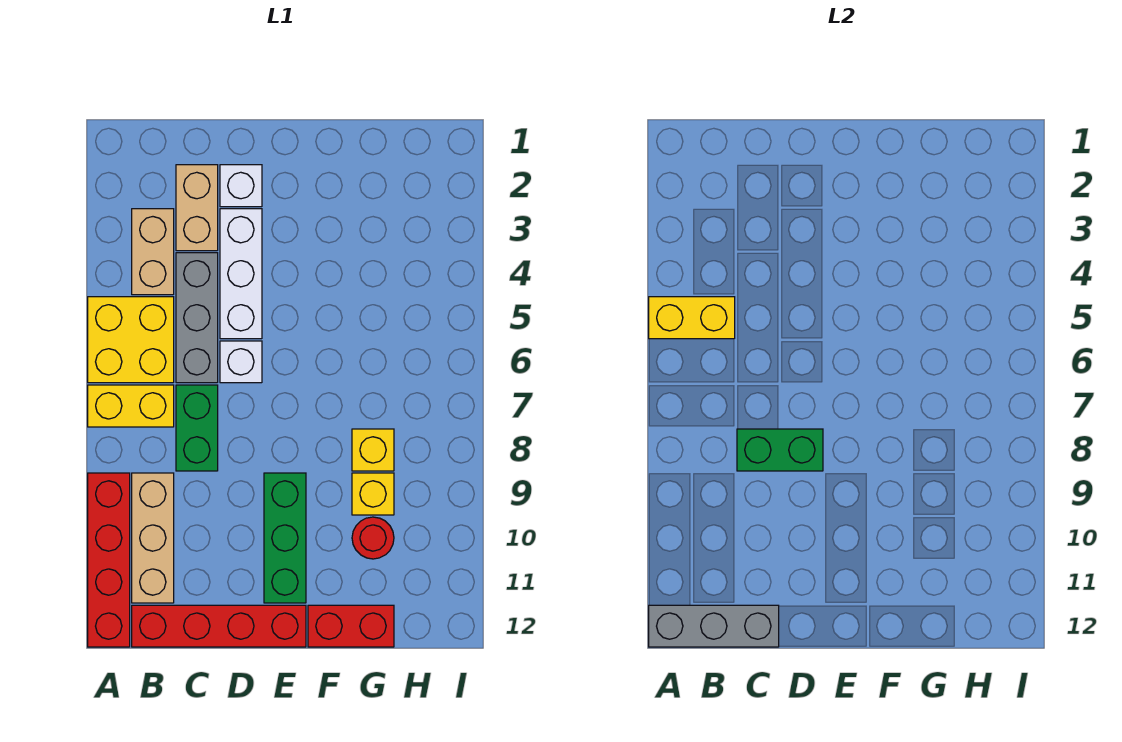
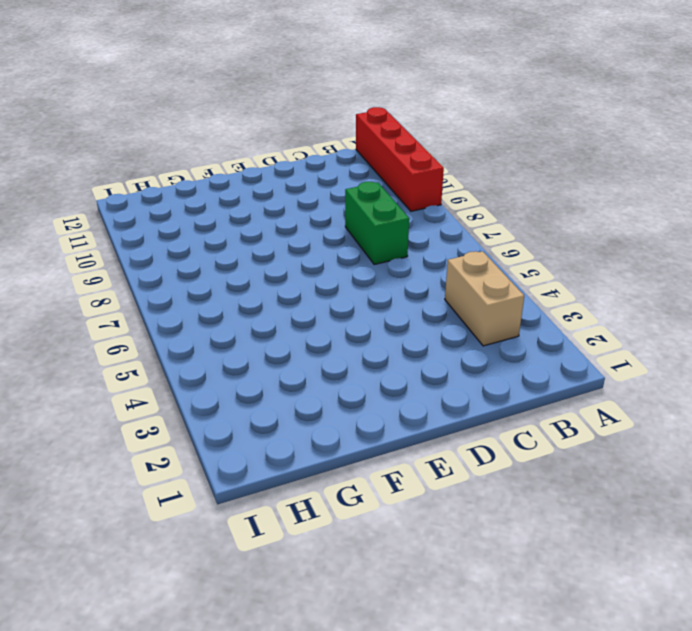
none -> yellow brick A5:B6 level 1
none -> yellow brick A7:B7 level 1
none -> tan brick B9:B11 level 1

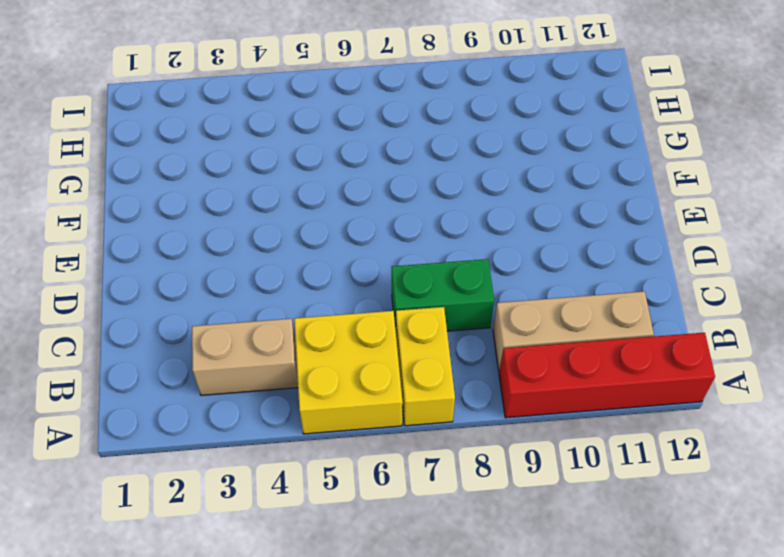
none -> red brick B12:E12 level 1
none -> tan brick C2:C3 level 1
none -> grey brick C4:C6 level 1

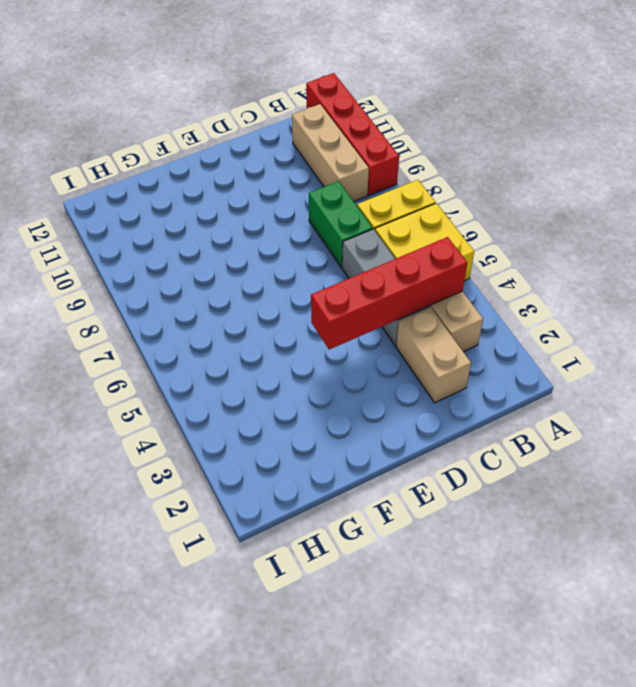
red brick B4:E4 level 2 -> red brick B12:E12 level 1
none -> white brick D2 level 1
none -> white brick D3:D5 level 1
none -> white brick D6 level 1

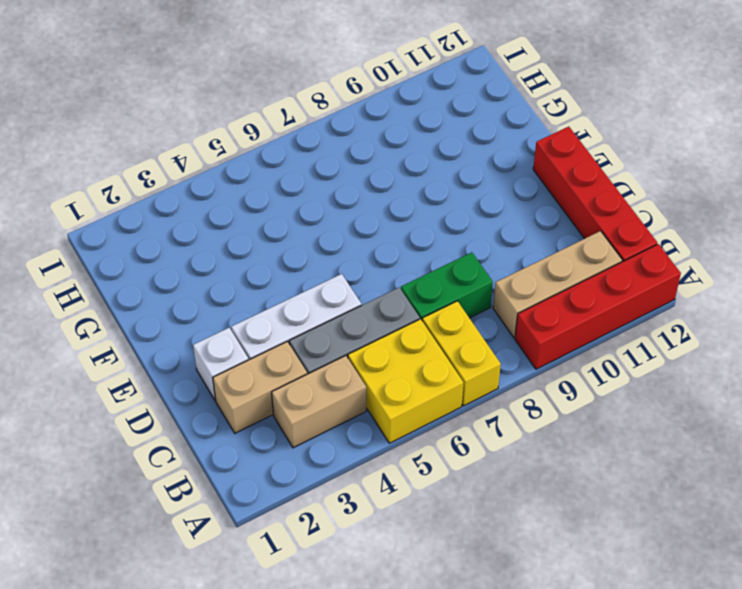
none -> white brick D6 level 1
none -> green brick E9:E11 level 1
none -> red brick F12:G12 level 1

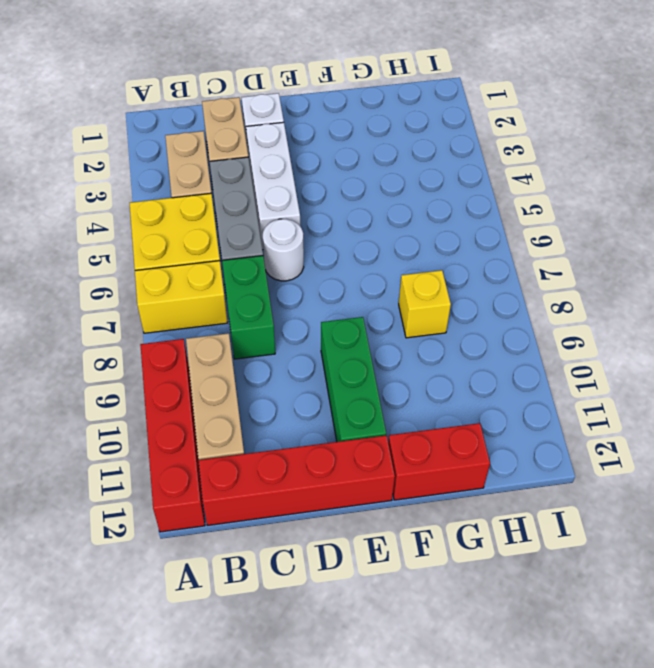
white round brick D6 level 1 -> white brick D6 level 1
none -> yellow brick G9 level 1
none -> red round brick G10 level 1
none -> yellow brick A5:B5 level 2

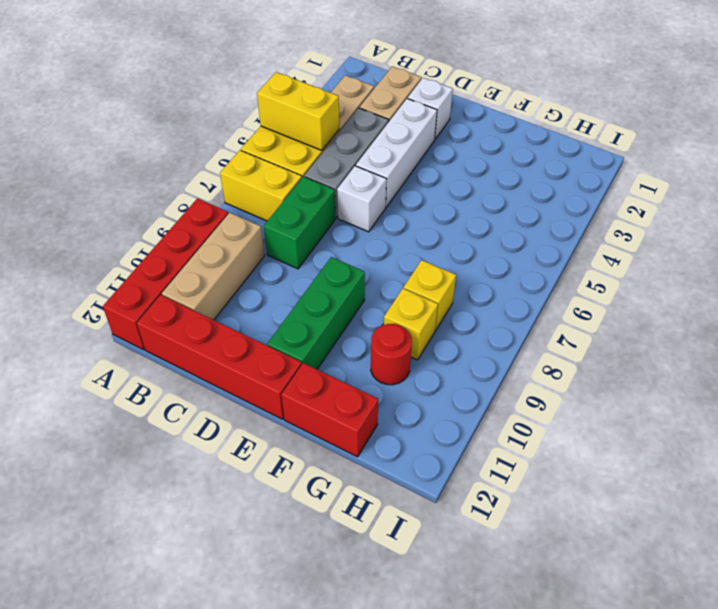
none -> grey brick A12:C12 level 2
none -> green brick C8:D8 level 2

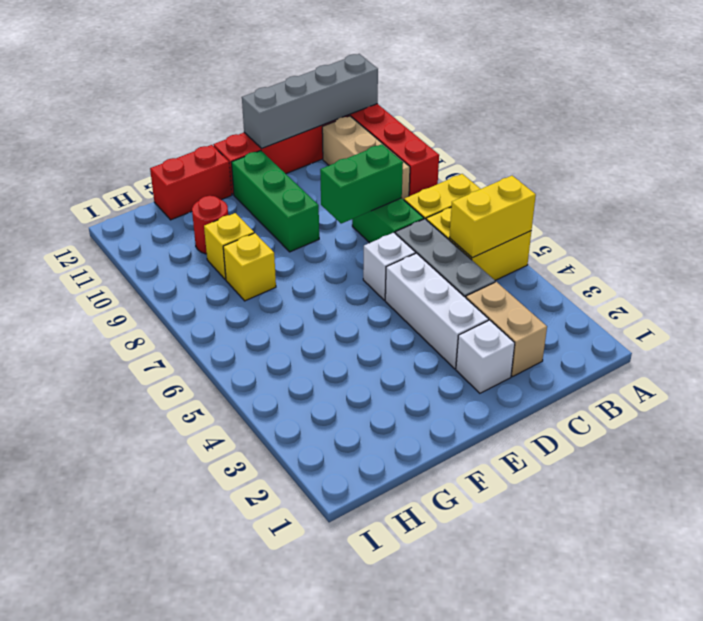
grey brick A12:D12 level 2 -> grey brick A12:C12 level 2
none -> tan brick B3:B4 level 1

